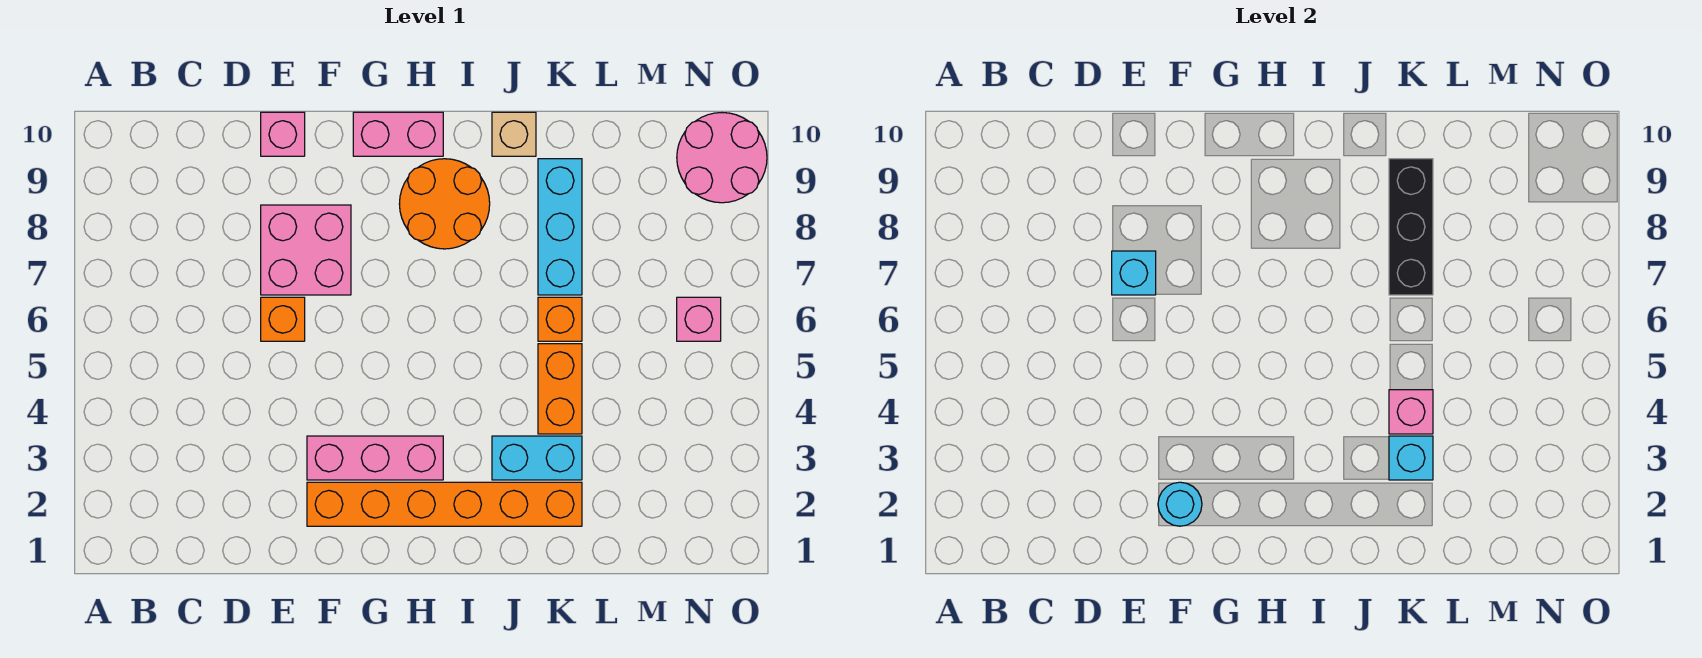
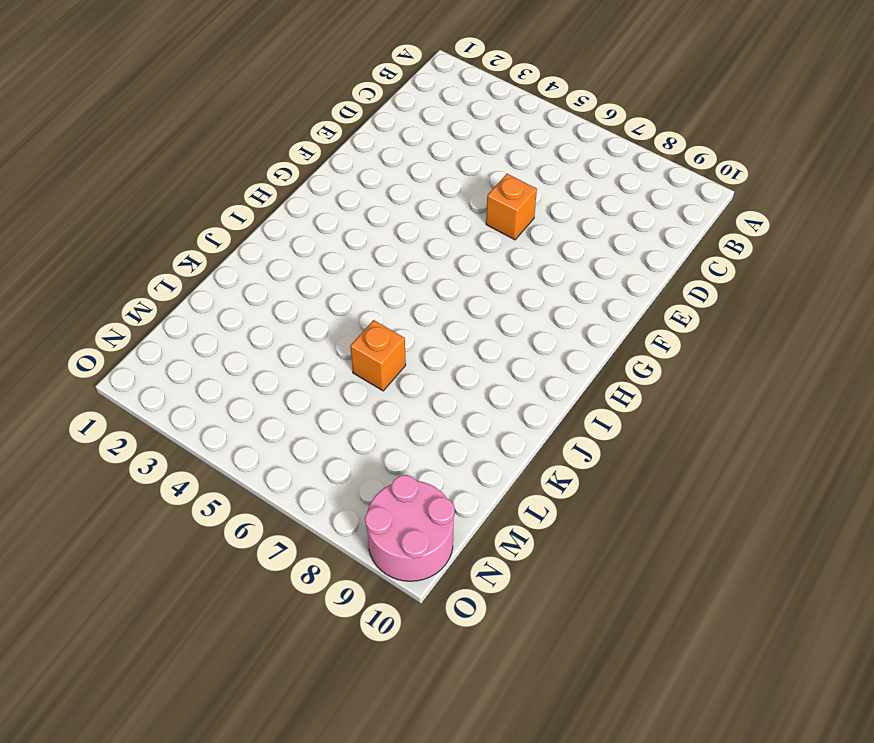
none -> pink brick E7:F8 level 1
none -> pink brick E10 level 1
none -> orange brick F2:K2 level 1

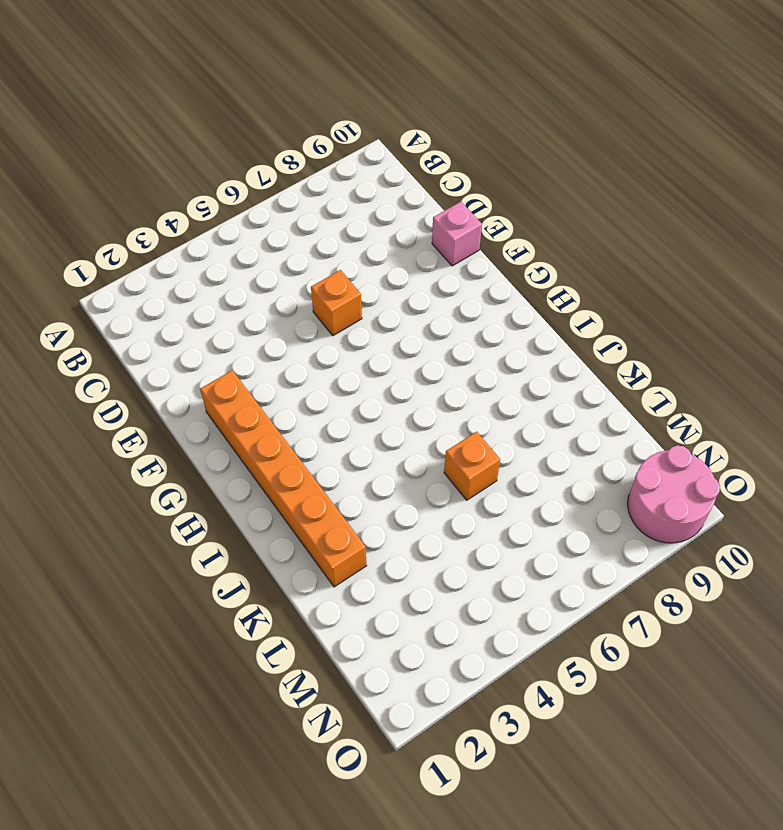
none -> pink brick E7:F8 level 1
none -> pink brick F3:H3 level 1
none -> pink brick G10:H10 level 1

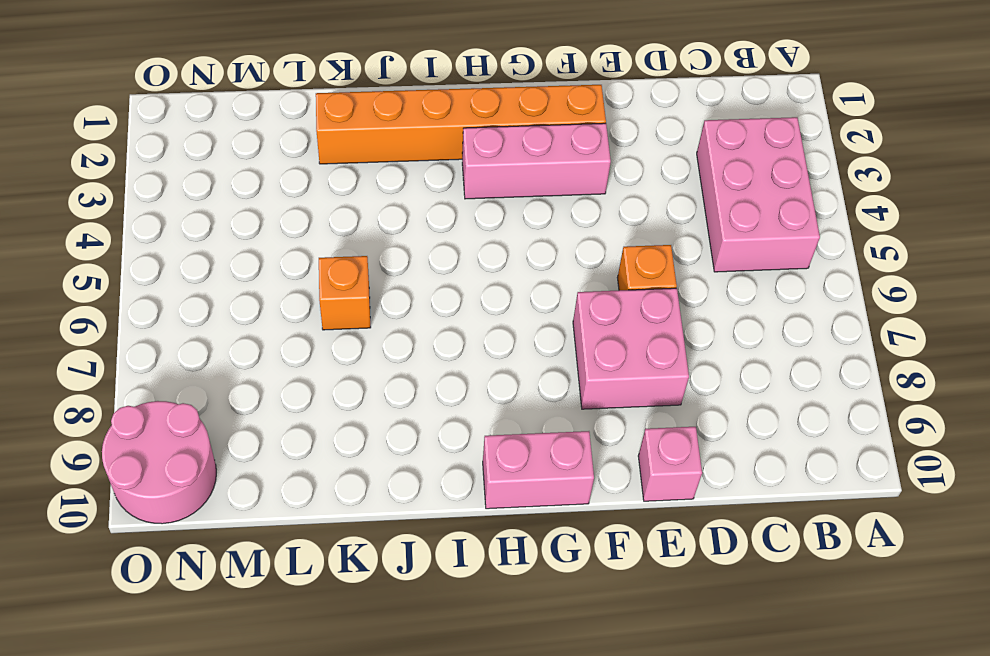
pink brick B3:C5 level 1 -> none
none -> orange round brick H8:I9 level 1
none -> cyan brick J3:K3 level 1
none -> tan brick J10 level 1

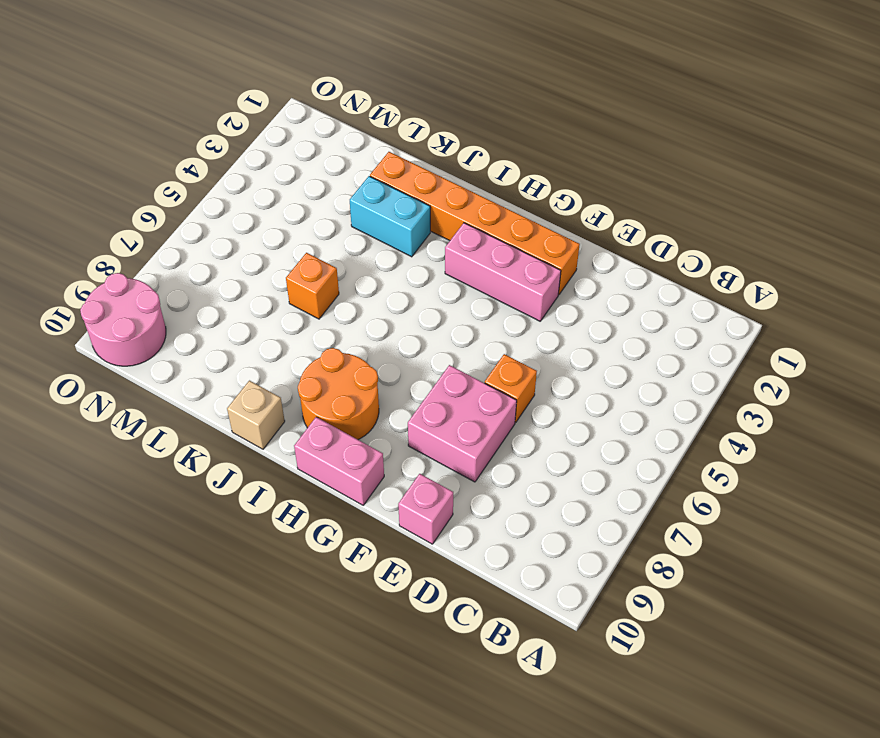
none -> orange brick K4:K5 level 1
none -> cyan brick K7:K9 level 1
none -> pink brick N6 level 1

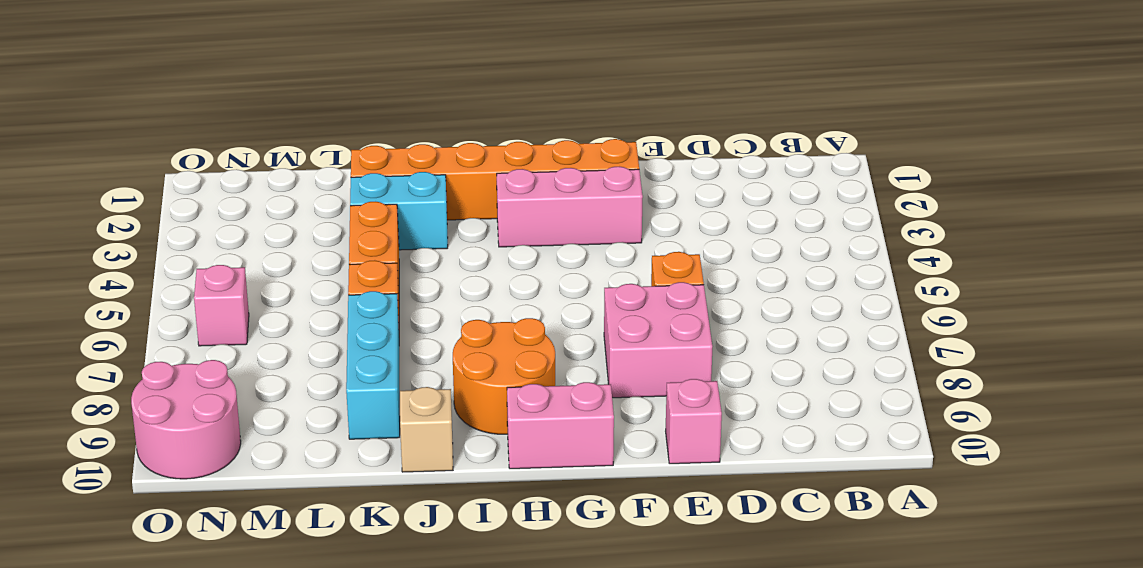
none -> cyan brick E7 level 2
none -> cyan round brick F2 level 2
none -> cyan brick K3 level 2

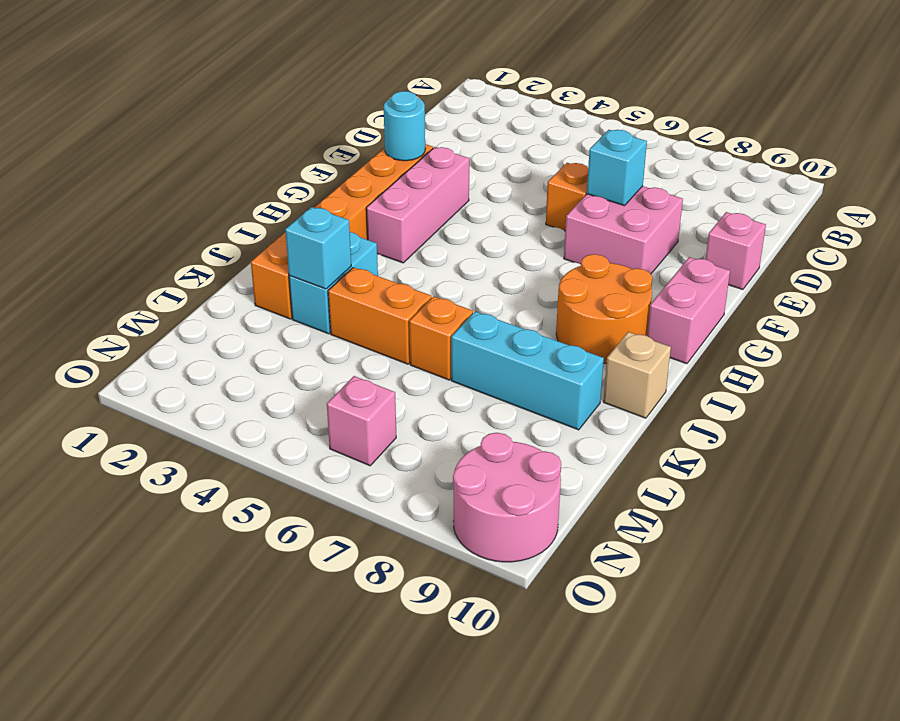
none -> pink brick K4 level 2
none -> black brick K7:K9 level 2

